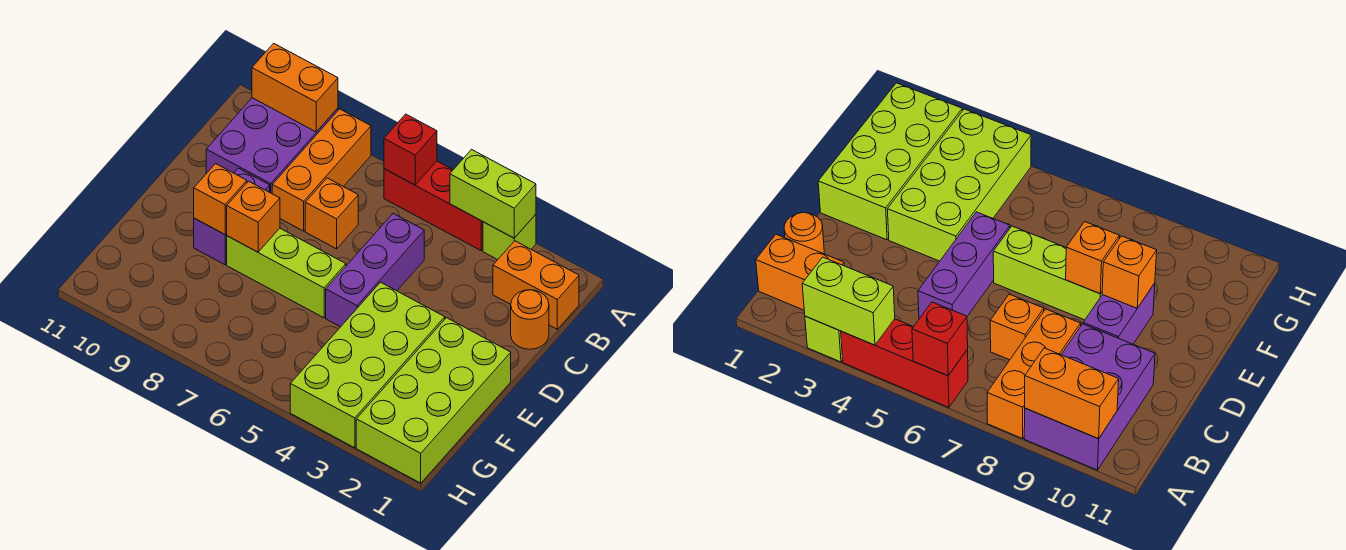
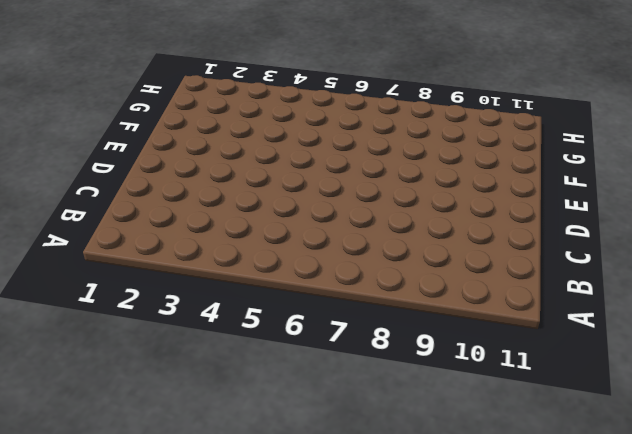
none -> lime brick A3 level 1
none -> red brick A4:A6 level 1
none -> orange brick A8:C8 level 1

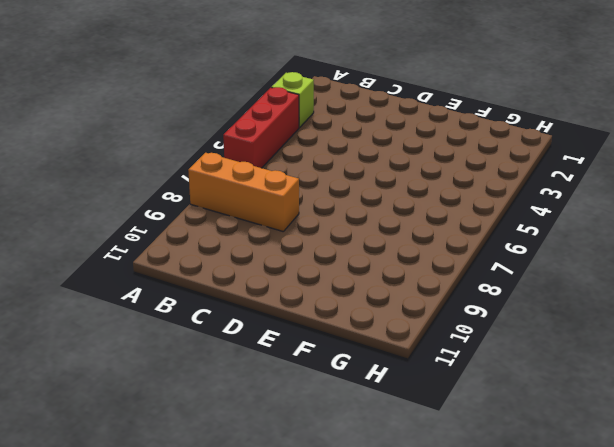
none -> purple brick A9:C10 level 1
none -> orange brick B1:B2 level 1
none -> orange round brick C1 level 1

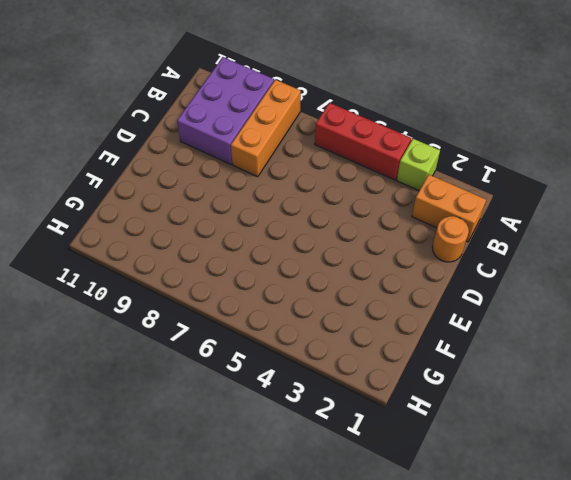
none -> purple brick C5:E5 level 1
none -> orange brick C7 level 1
none -> purple brick D9:E9 level 1

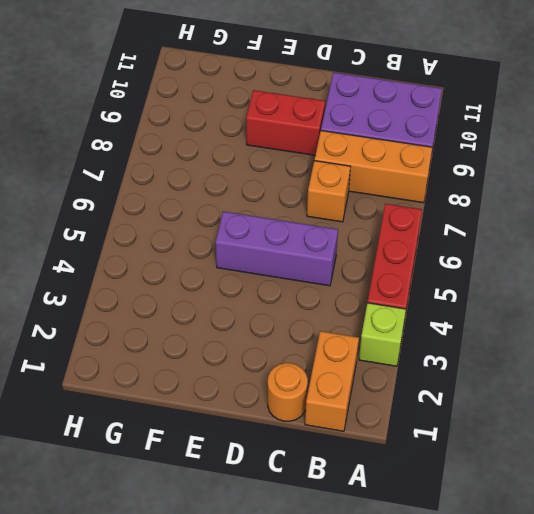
red brick D9:E9 level 1 -> purple brick D9:E9 level 1
none -> lime brick E1:H2 level 1
none -> lime brick E3:H4 level 1
none -> lime brick E6:E8 level 1

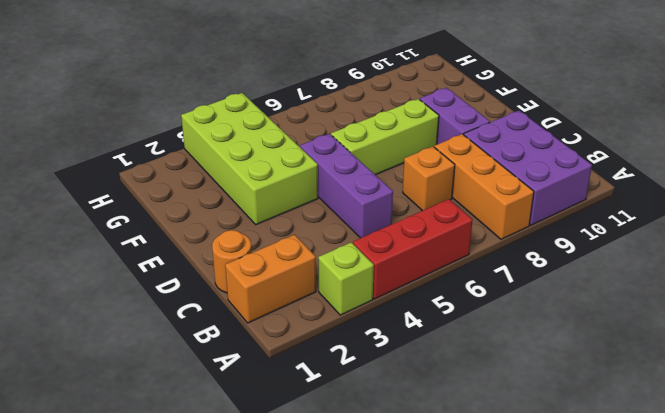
none -> lime brick E1:H2 level 1
none -> lime brick A3:A4 level 2
none -> red brick A6 level 2

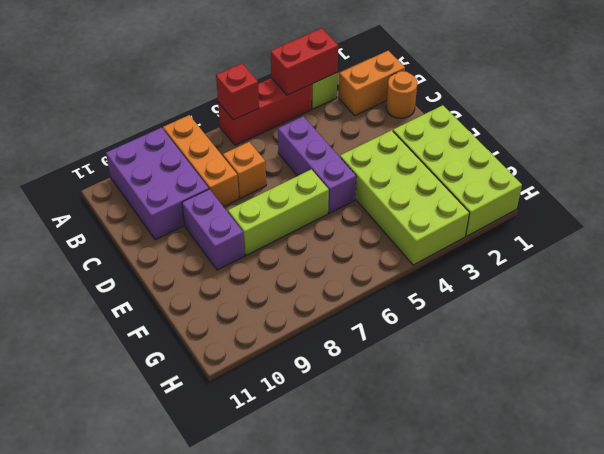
red brick A3:A4 level 2 -> lime brick A3:A4 level 2
none -> orange brick A9:A10 level 2
none -> orange brick E8 level 2
none -> orange brick E9 level 2

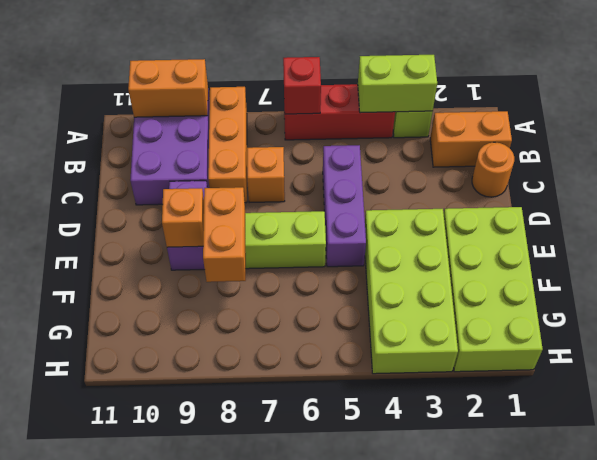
orange brick E8:F8 level 2 -> orange brick E8 level 2

